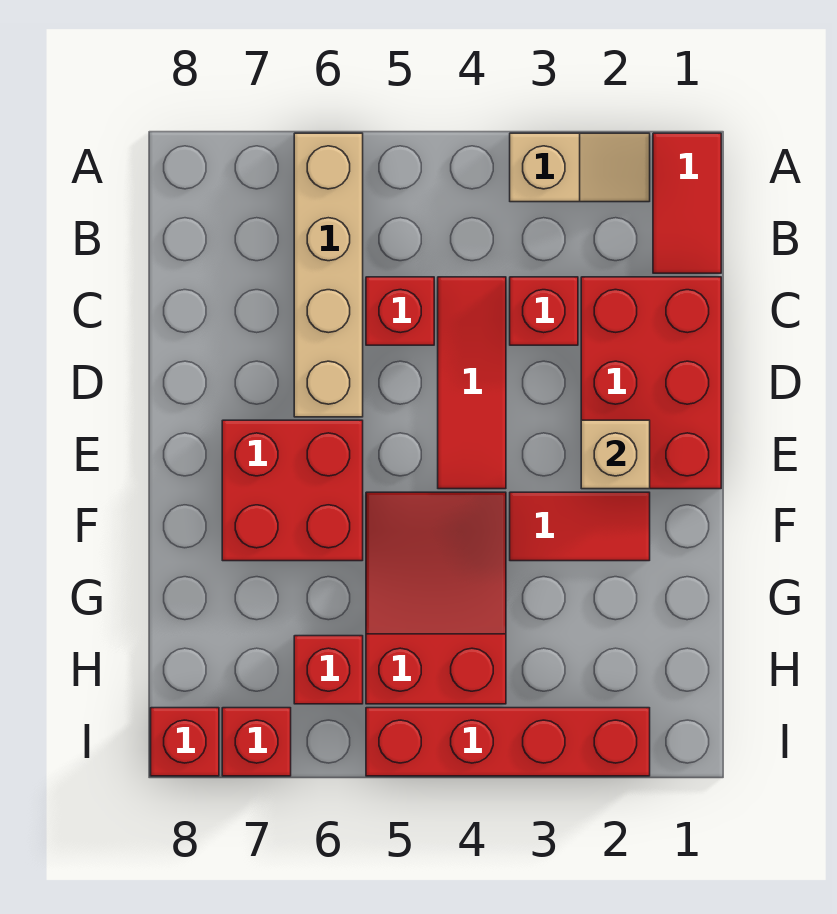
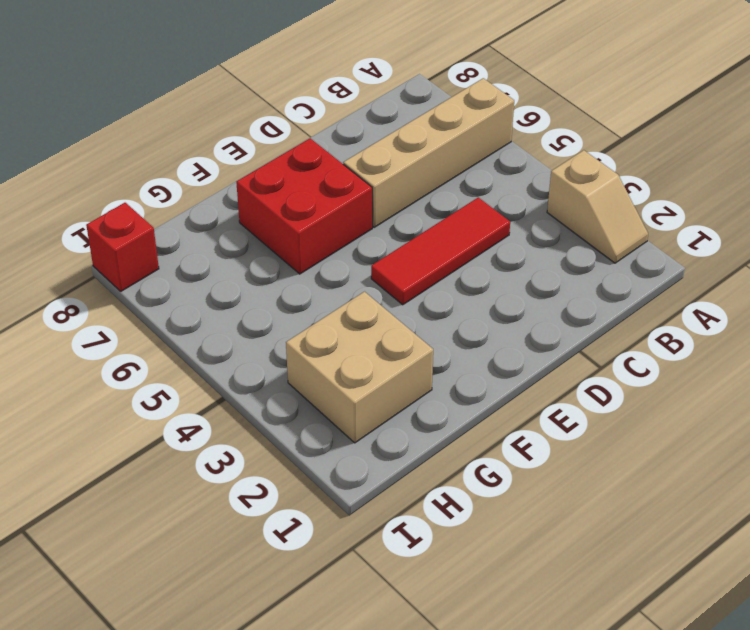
tan brick G2:H3 level 1 -> none
none -> red tile A1:B1 level 1
none -> red brick C1:E2 level 1
none -> red brick C3 level 1

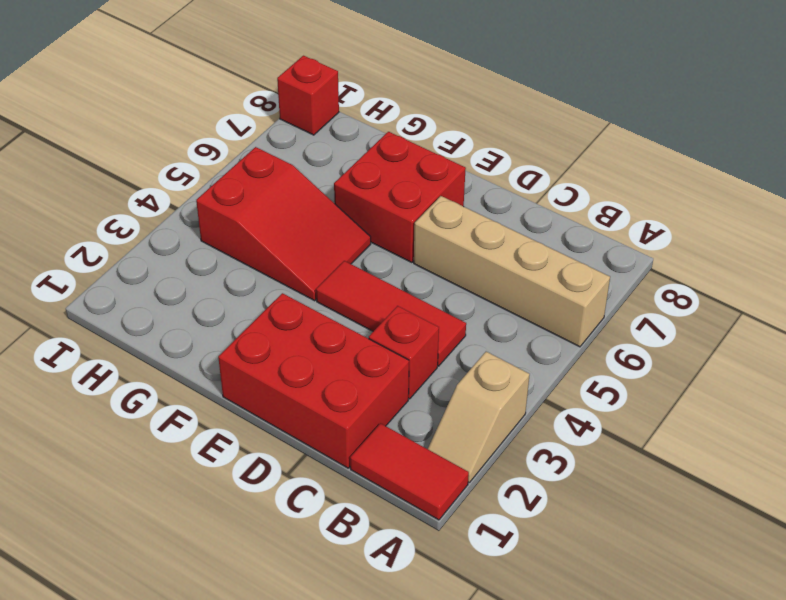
none -> red brick C5 level 1
none -> red tile F2:F3 level 1
none -> red brick H6 level 1

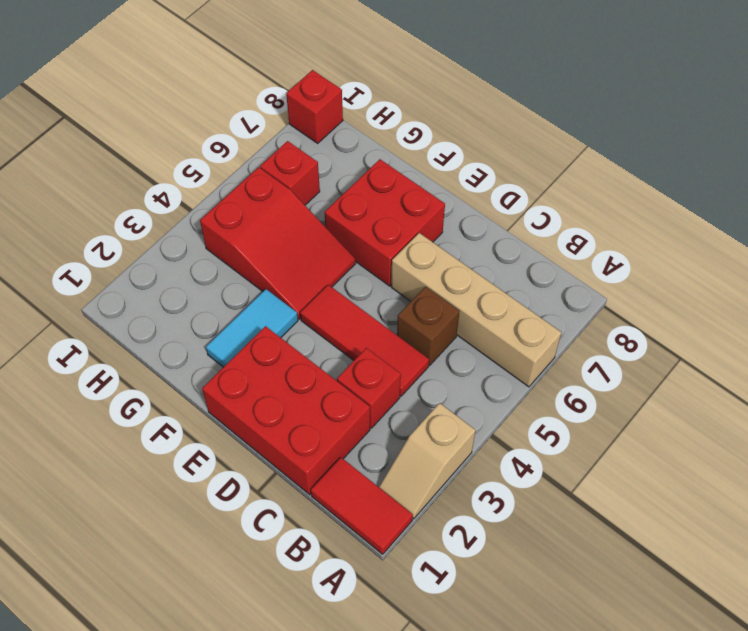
brown brick C5 level 1 -> red brick C5 level 1
cyan tile F2:F3 level 1 -> red tile F2:F3 level 1
none -> red brick I2:I5 level 1
none -> red brick I7 level 1
none -> tan brick E2 level 2

